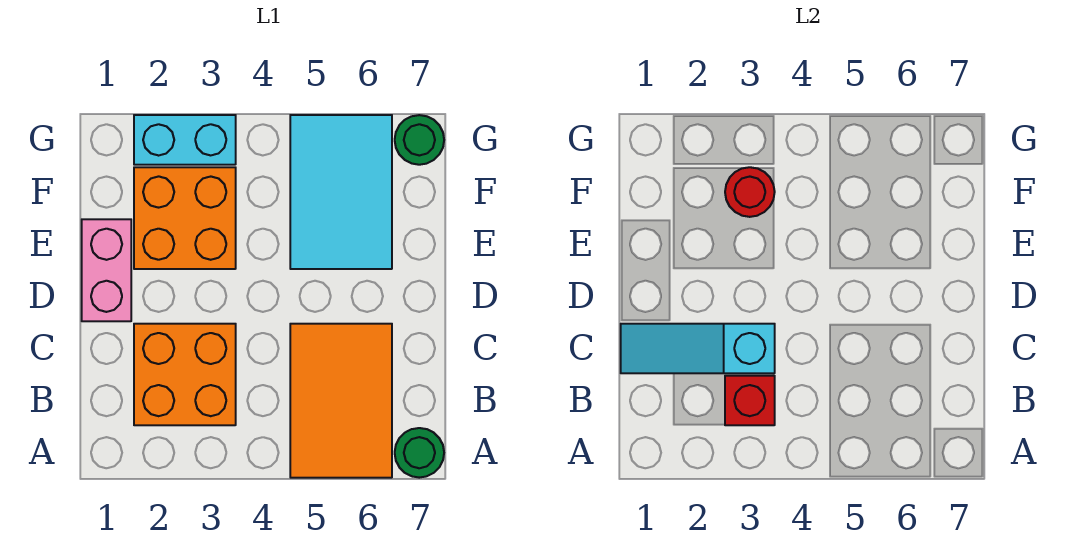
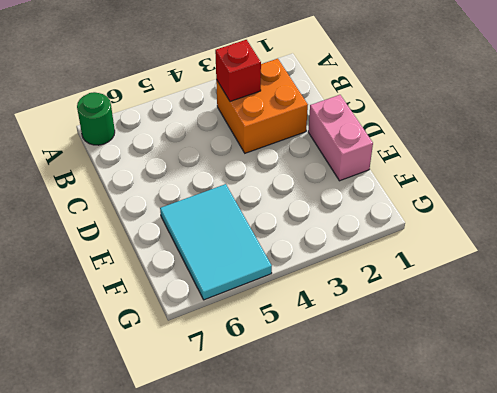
none -> orange tile A5:C6 level 1
none -> orange brick E2:F3 level 1

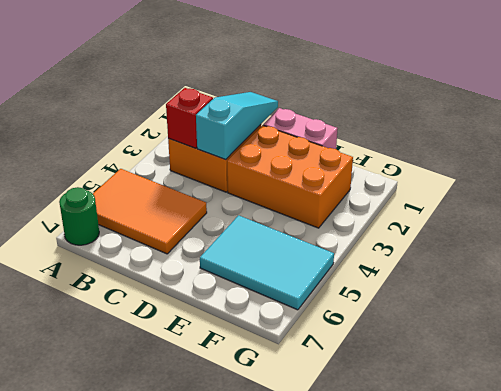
orange brick D2:F3 level 1 -> orange brick E2:F3 level 1
none -> cyan brick G2:G3 level 1
none -> green round brick G7 level 1

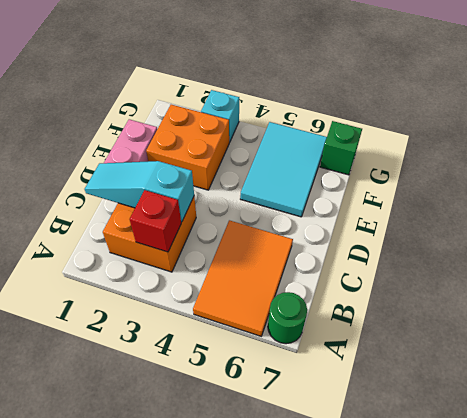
cyan brick G3 level 1 -> cyan brick G2:G3 level 1
green brick G7 level 1 -> green round brick G7 level 1
none -> red round brick F3 level 2

